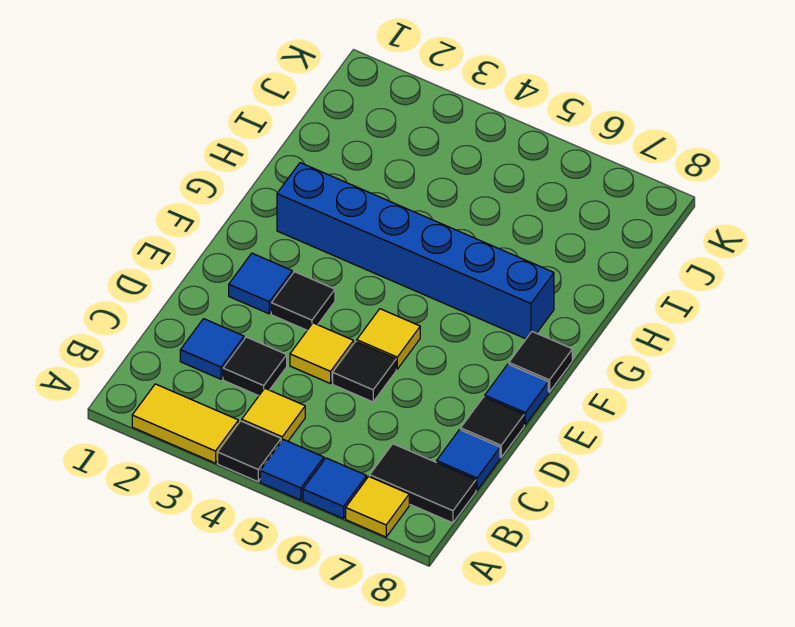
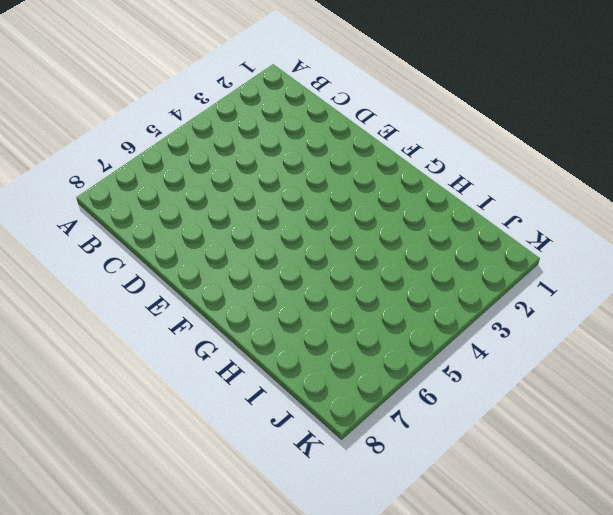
none -> yellow tile A2:A3 level 1
none -> black tile A4 level 1
none -> blue tile A5 level 1

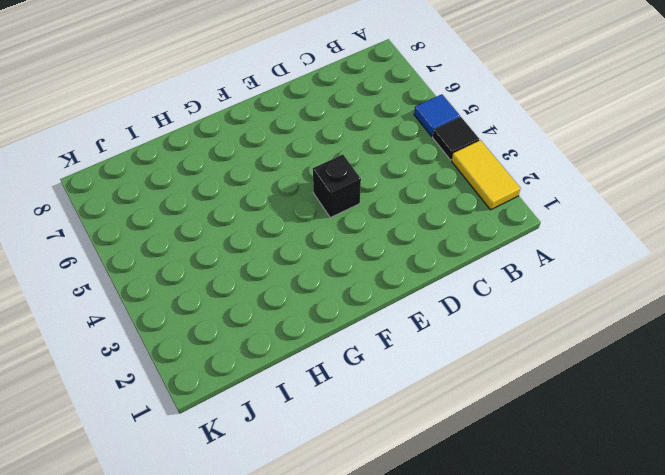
black brick E4 level 1 -> none
none -> blue tile A6 level 1
none -> yellow tile A7 level 1
none -> yellow tile B4 level 1

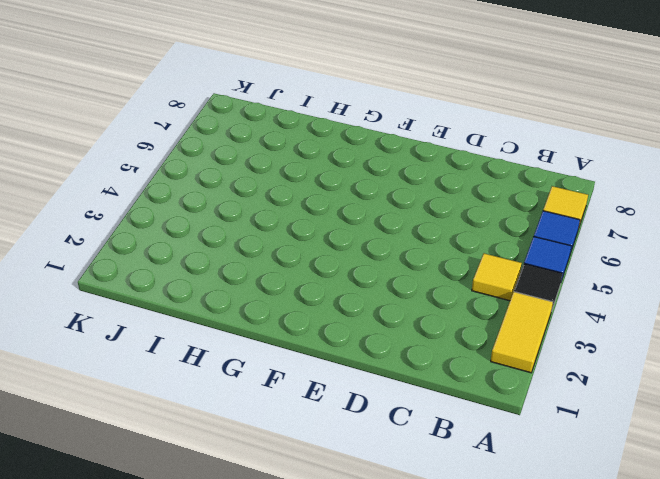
none -> black tile B7:B8 level 1
none -> blue tile C2 level 1
none -> black tile C3 level 1

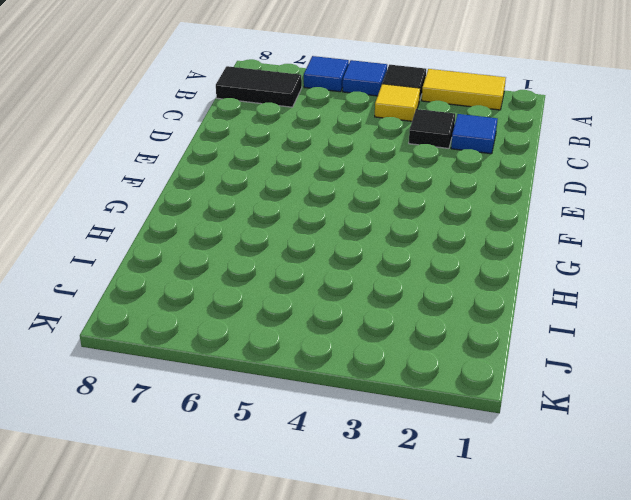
none -> yellow tile A7 level 1
none -> blue tile C8 level 1
none -> yellow tile D4 level 1

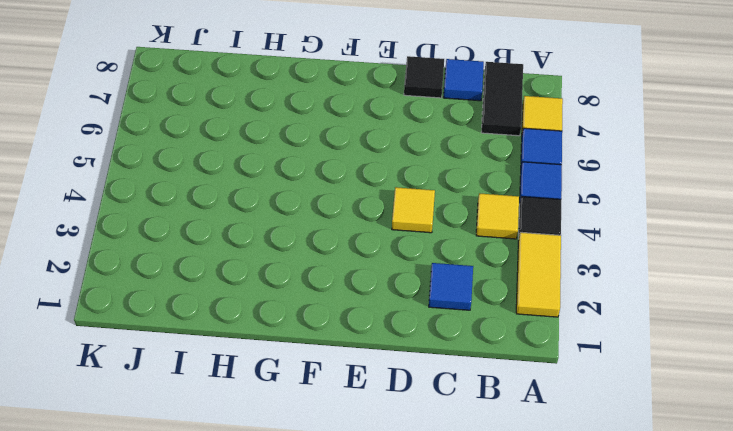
none -> black tile C3 level 1
none -> black tile D5 level 1
none -> blue tile E2 level 1

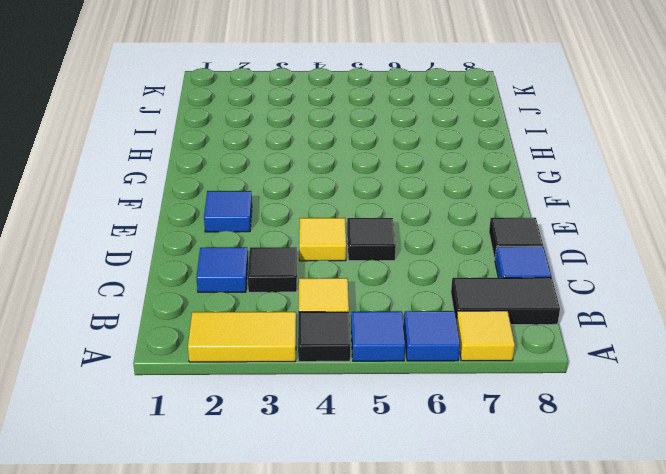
none -> black tile E3 level 1
none -> yellow tile E5 level 1
none -> blue tile E8 level 1

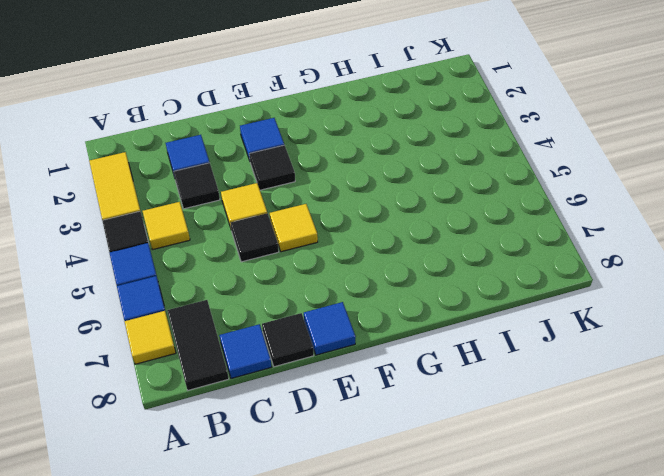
none -> black tile F8 level 1
none -> blue brick G2:G7 level 1

